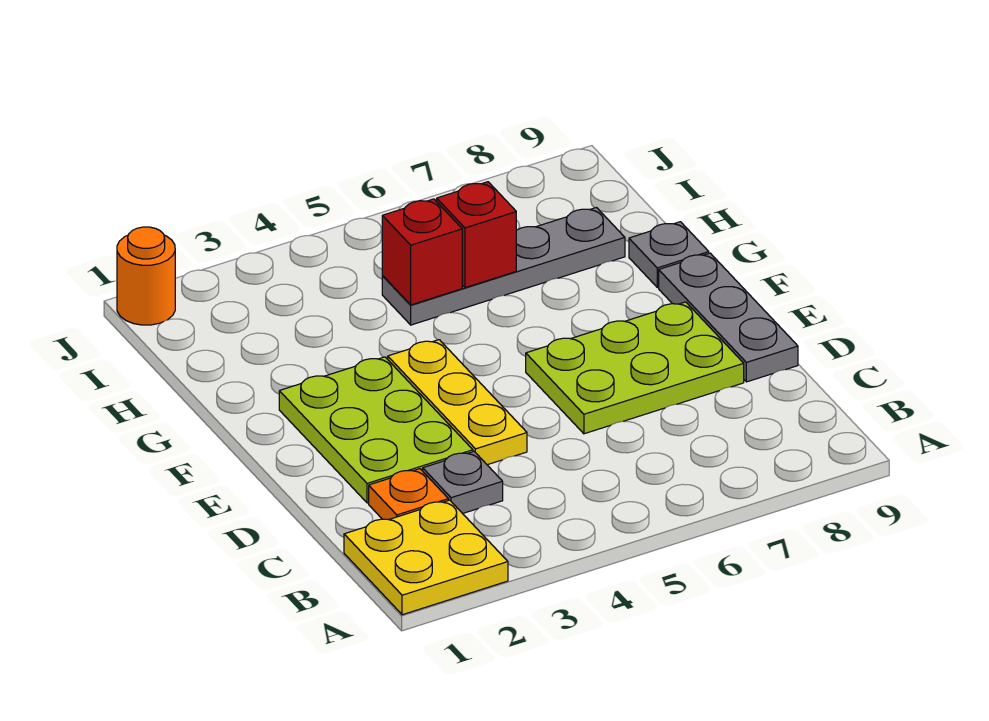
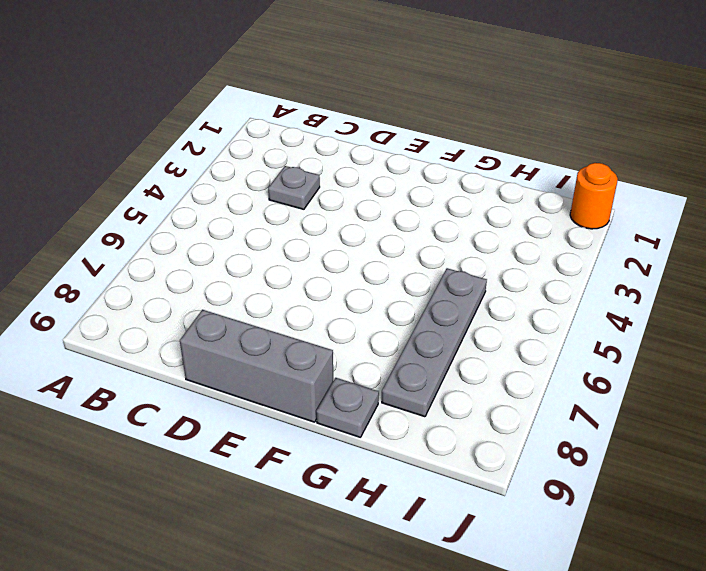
grey brick D9:F9 level 1 -> grey plate D9:F9 level 1
none -> yellow plate A1:B2 level 1
none -> orange plate C2 level 1
none -> lime plate D2:F3 level 1

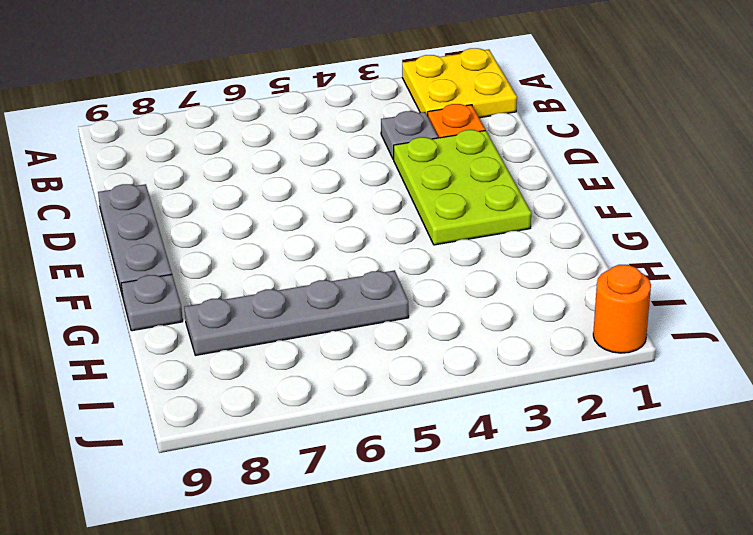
none -> yellow plate D4:F4 level 1
none -> lime plate D6:E8 level 1
none -> red brick H5 level 2

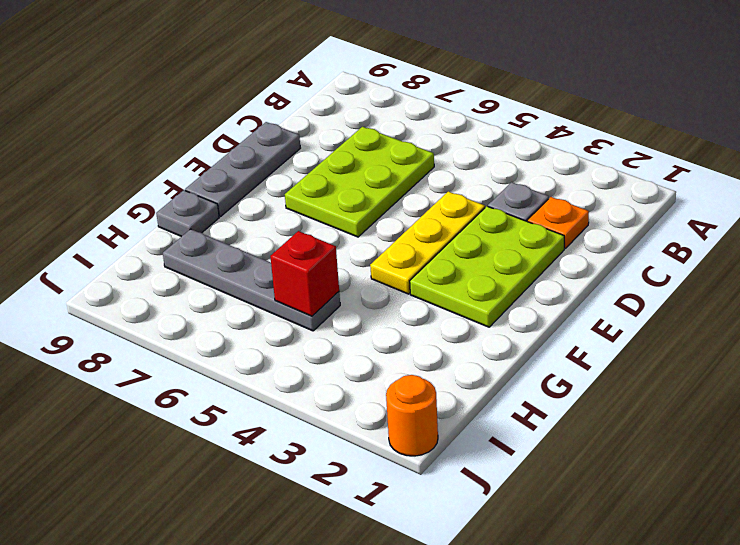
lime plate C6:E7 level 1 -> lime plate D6:E8 level 1
none -> yellow plate A1:B2 level 1
none -> red brick H6 level 2

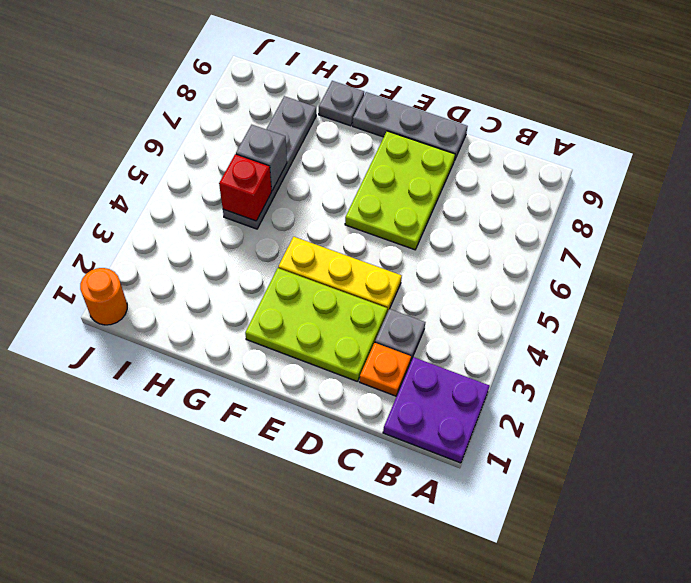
purple plate A1:B2 level 1 -> yellow plate A1:B2 level 1
grey brick H6 level 2 -> red brick H6 level 2

